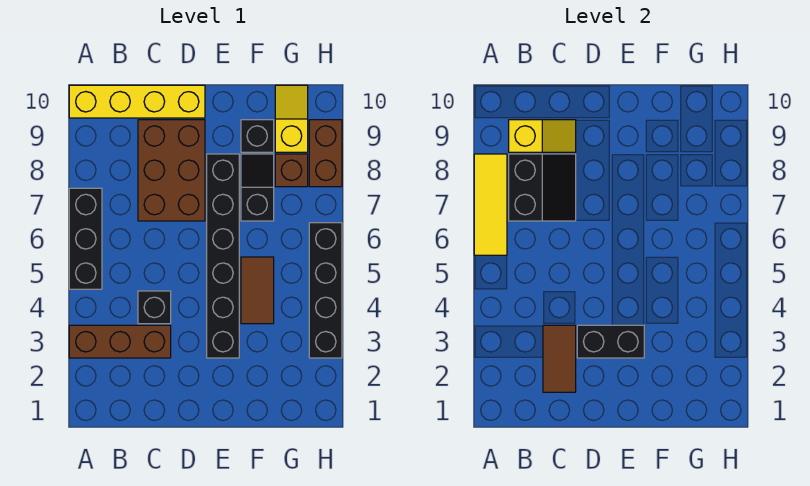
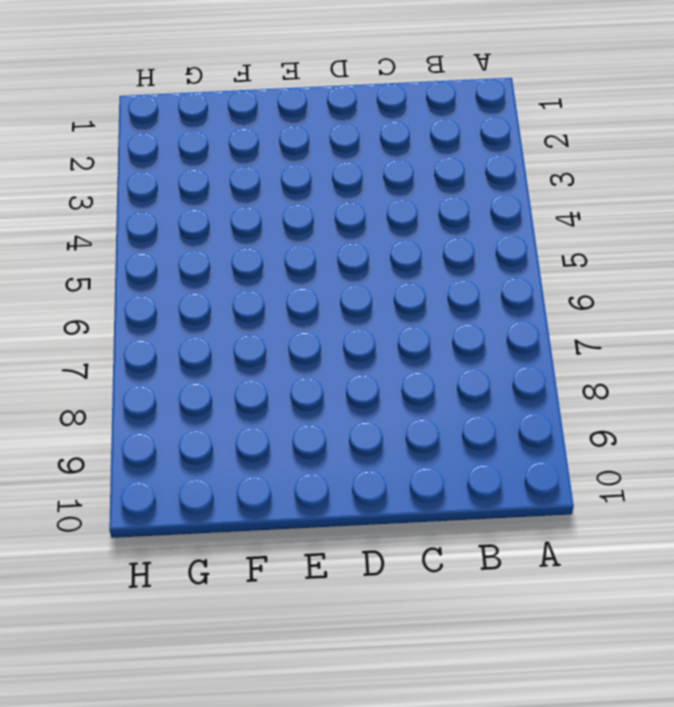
none -> brown brick A3:C3 level 1
none -> black brick A5:A7 level 1
none -> yellow brick A10:D10 level 1

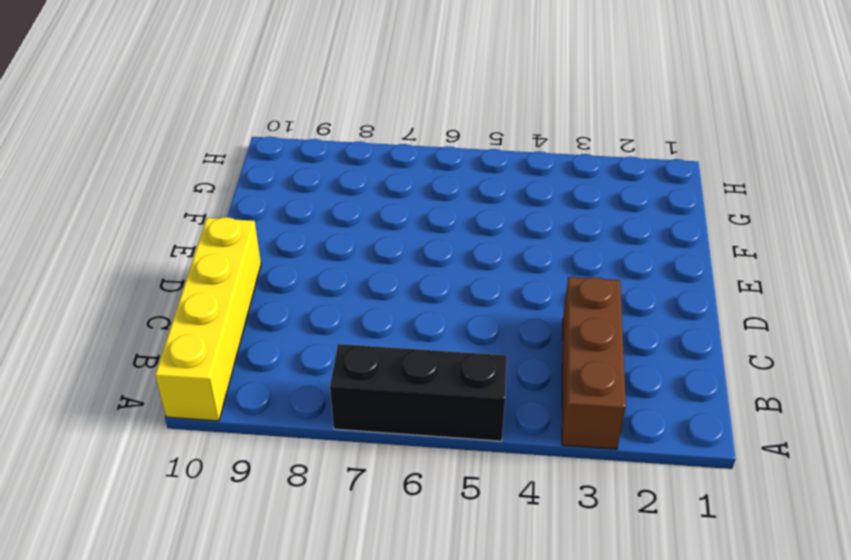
none -> black brick C4 level 1
none -> brown brick C7:D9 level 1
none -> black brick E3:E8 level 1

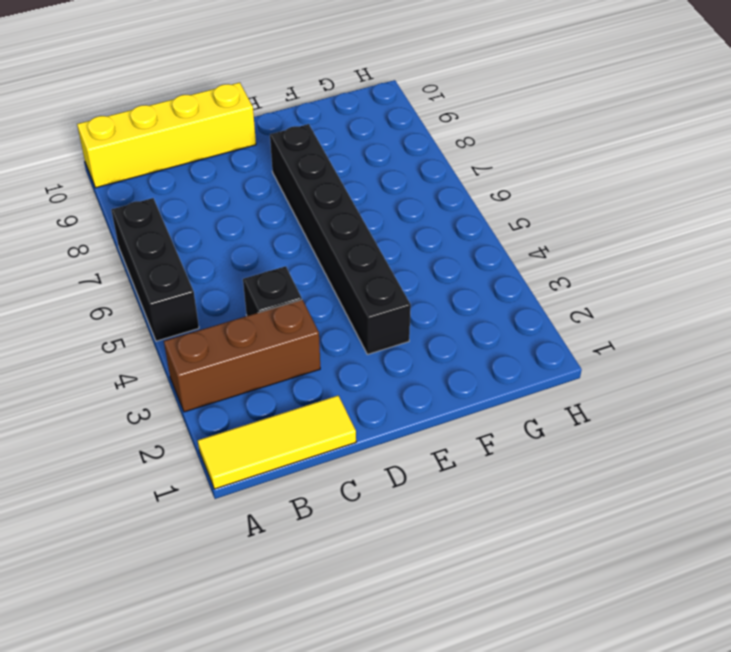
yellow tile A1:C1 level 1 -> yellow tile A6:A8 level 2
none -> brown brick C7:D9 level 1
none -> brown tile F4:F5 level 1
none -> black slope F7:F8 level 1 top 7

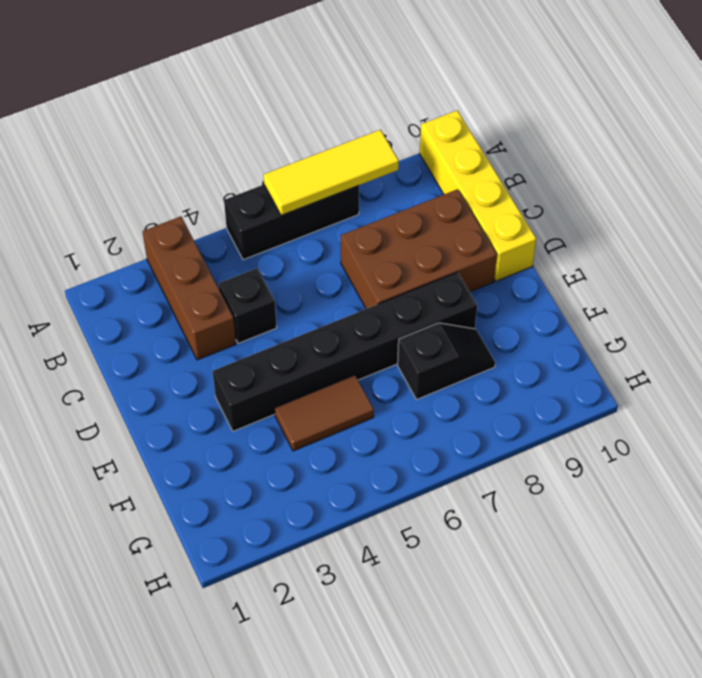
none -> black brick F9 level 1
none -> brown brick G8 level 1
none -> yellow slope G9:G10 level 1 top 9

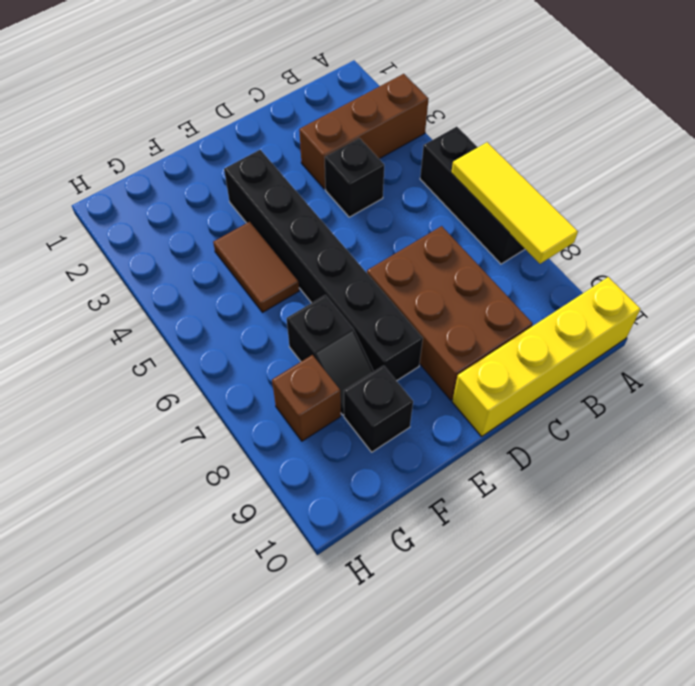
none -> yellow slope G9:G10 level 1 top 9
none -> black brick H3:H6 level 1
none -> brown brick H8:H9 level 1

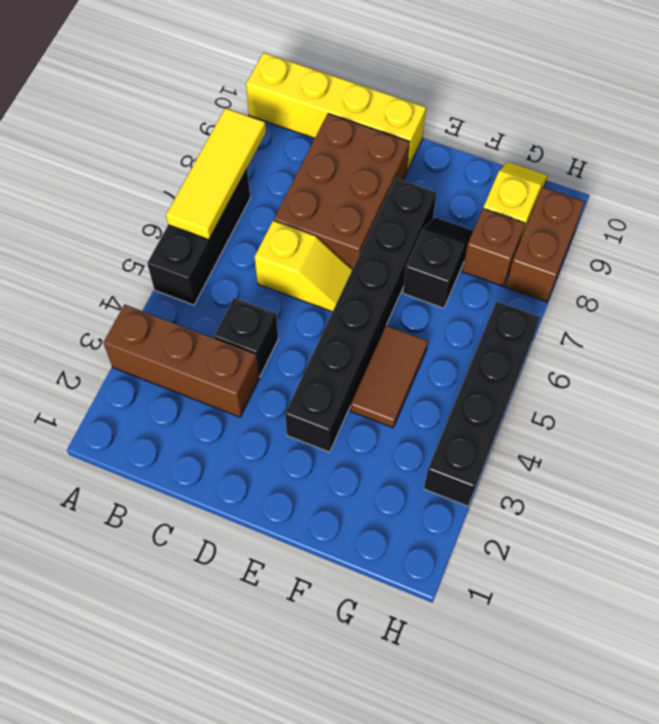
yellow slope C6:D6 level 1 top C -> yellow slope B9:C9 level 2 top B
none -> black brick F9 level 1
none -> black slope B7:C8 level 2 top B
none -> brown tile C2:C3 level 2

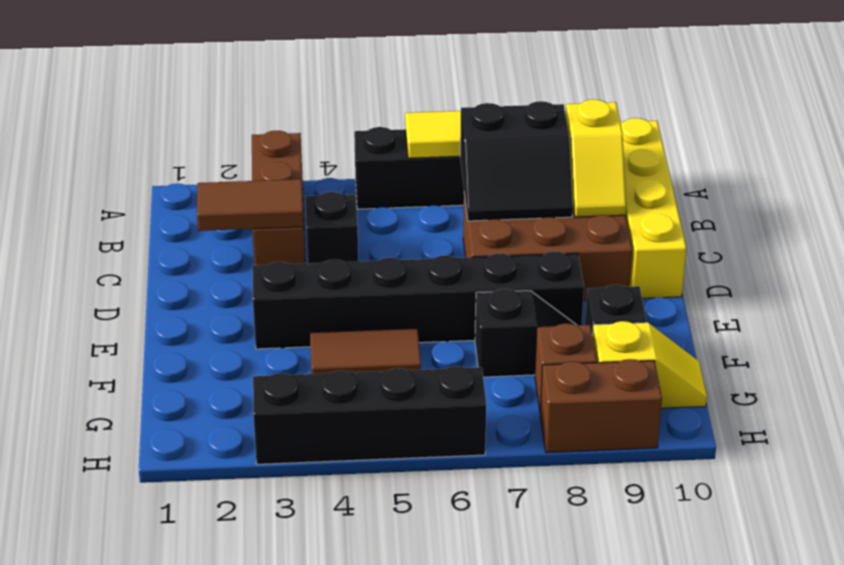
none -> black brick D3:E3 level 2

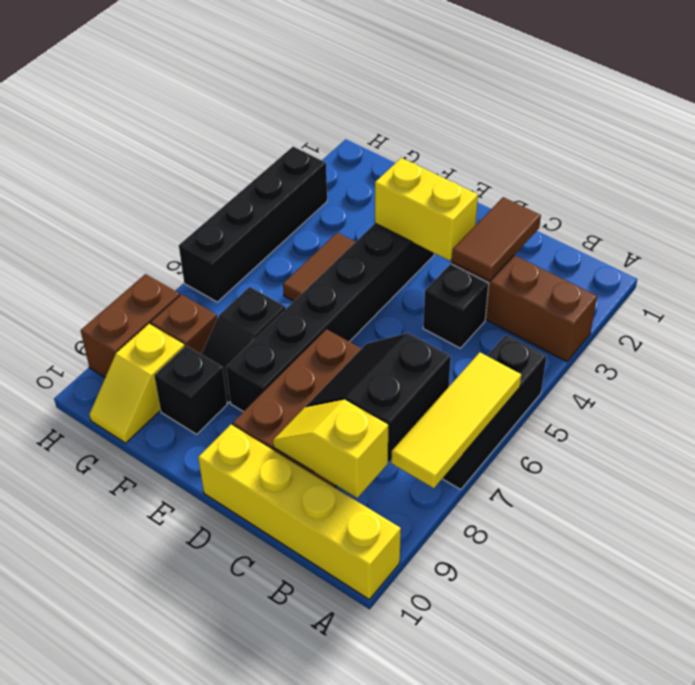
yellow brick D3:E3 level 2 -> black brick D3:E3 level 2

